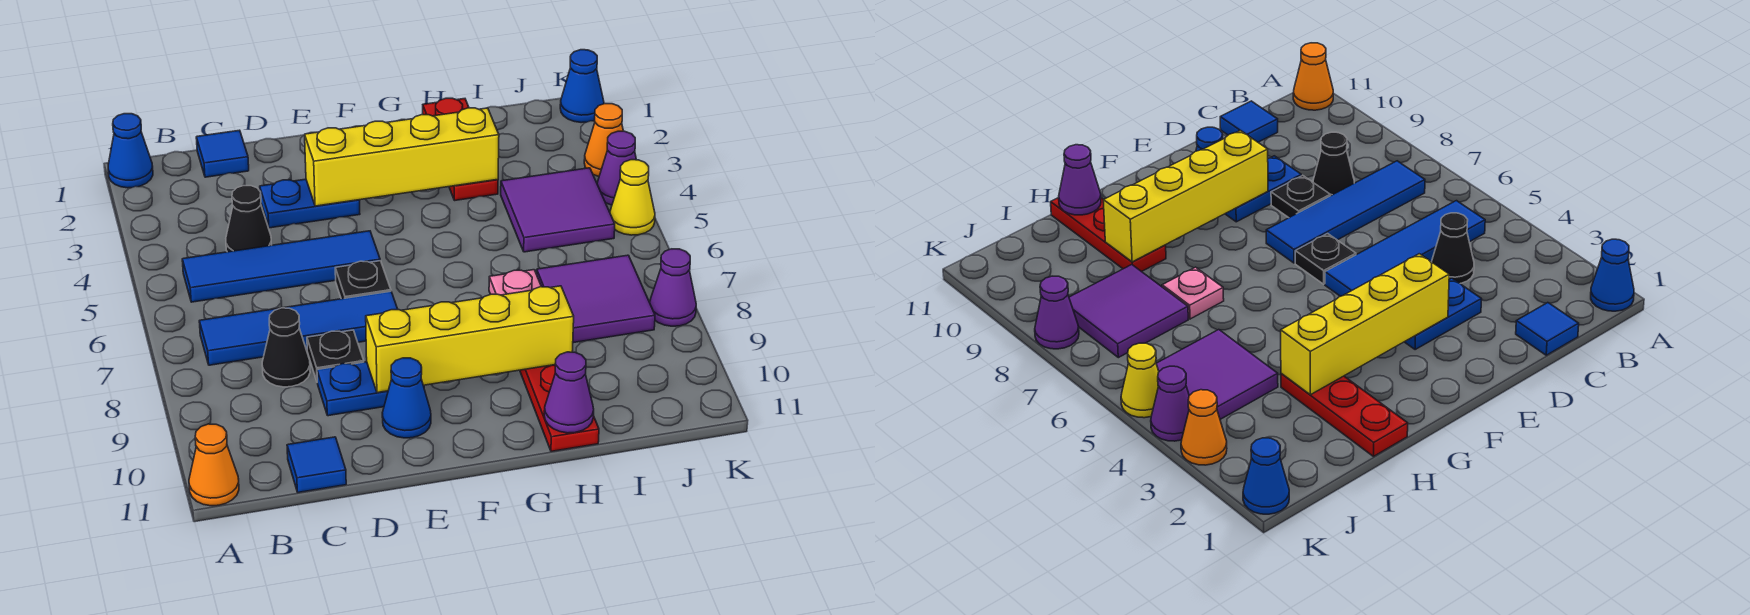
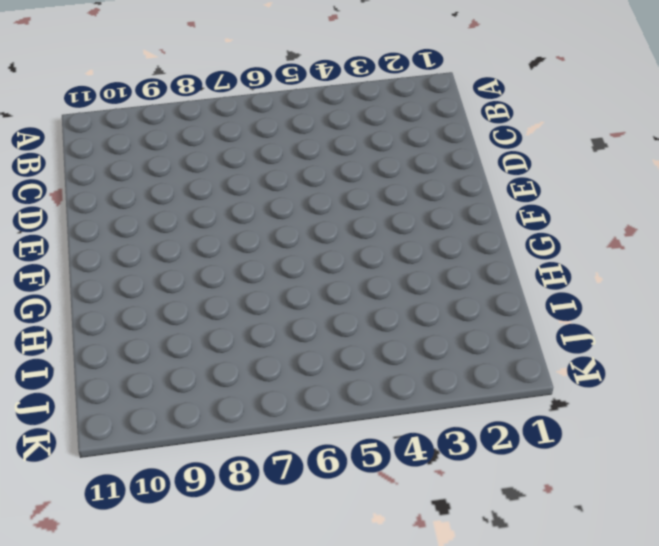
none -> blue cone A1 level 1
none -> orange cone A11 level 1
none -> blue tile B5:E5 level 1

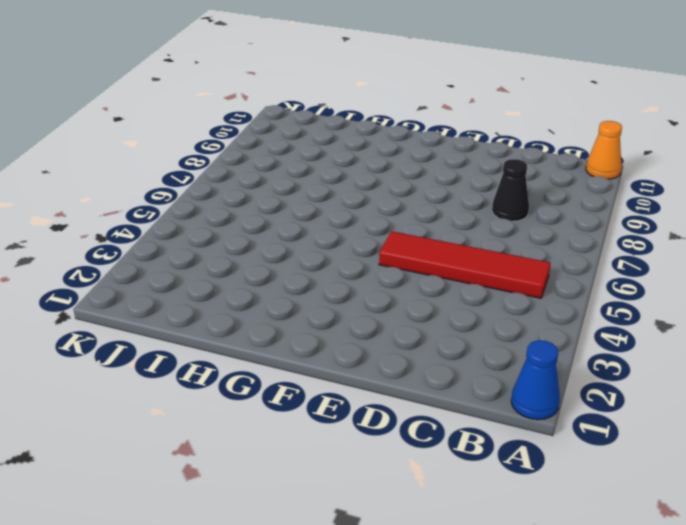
red tile B5:E5 level 1 -> blue tile B5:E5 level 1
none -> blue tile B7:E7 level 1
none -> blue tile C1 level 1
none -> black cone C4 level 1

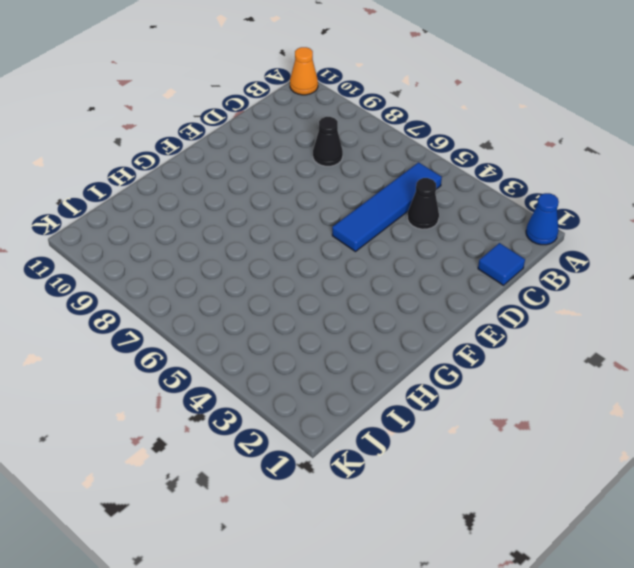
none -> blue tile B7:E7 level 1
none -> blue tile C11 level 1
none -> blue plate D3:E3 level 1

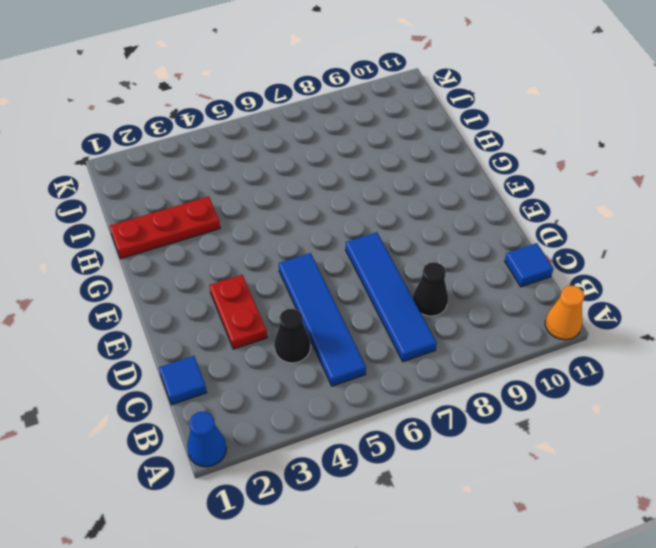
red plate D3:E3 level 1 -> blue plate D3:E3 level 1
none -> black plate D8 level 1
none -> blue plate D9:E9 level 1
none -> black plate E6 level 1

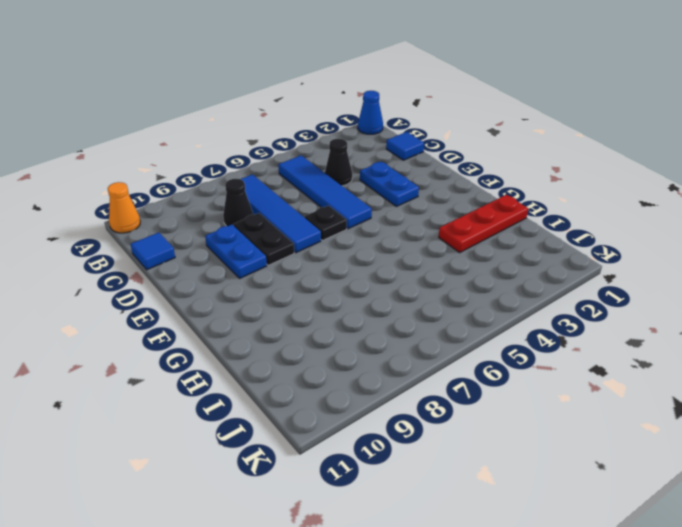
black plate D8:E8 level 1 -> black plate D8 level 1
none -> blue cone E10 level 1
none -> pink plate H7 level 1
none -> red plate H9:H11 level 1

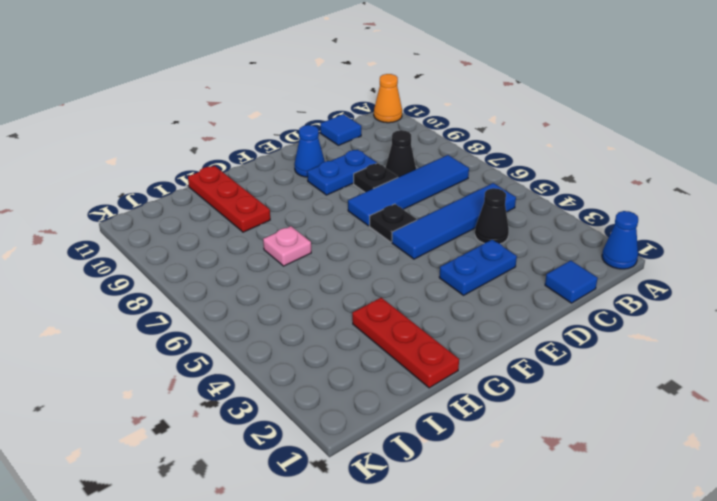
none -> purple tile I4:J5 level 1
none -> purple tile I7:J8 level 1
none -> blue cone K1 level 1

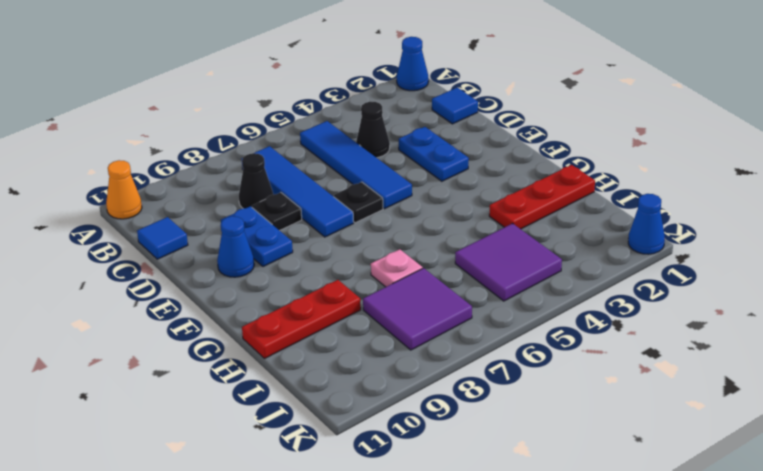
none -> orange cone K3 level 1
none -> purple cone K4 level 1
none -> yellow cone K5 level 1

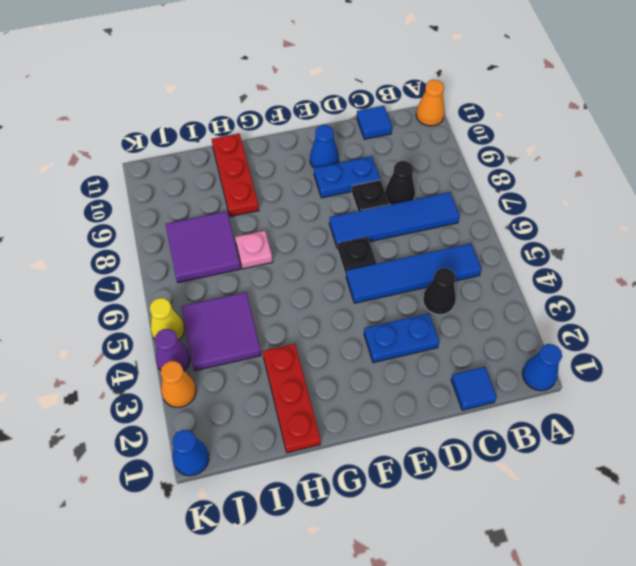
none -> purple cone K8 level 1
none -> yellow brick E3:H3 level 2
none -> yellow brick E9:H9 level 2

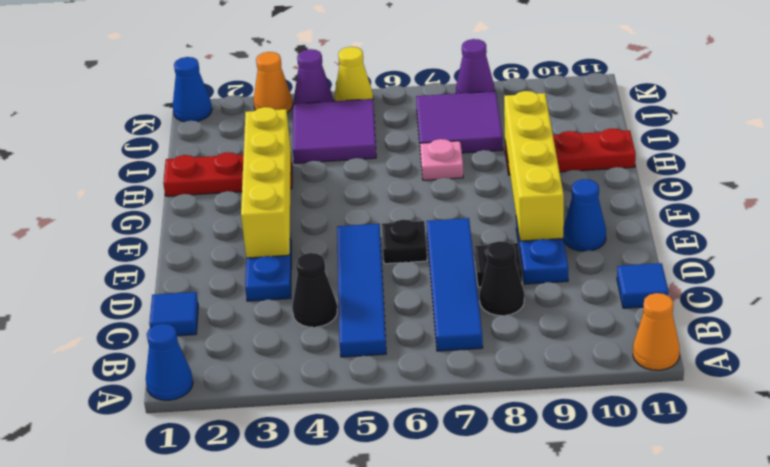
none -> purple cone H11 level 2

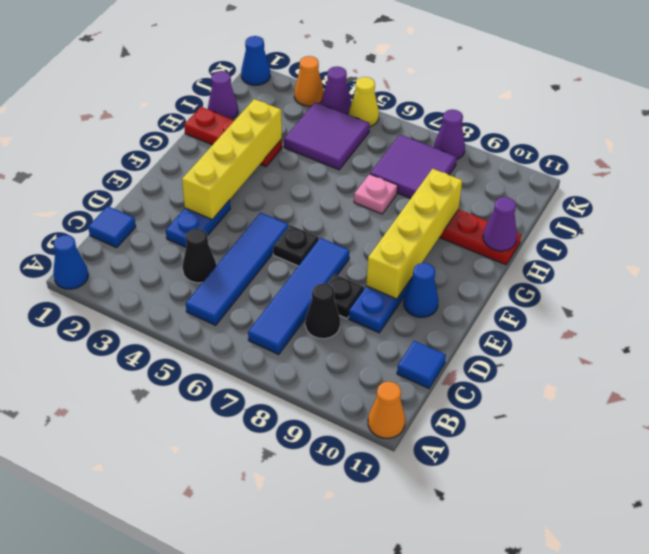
purple cone I1 level 1 -> none

